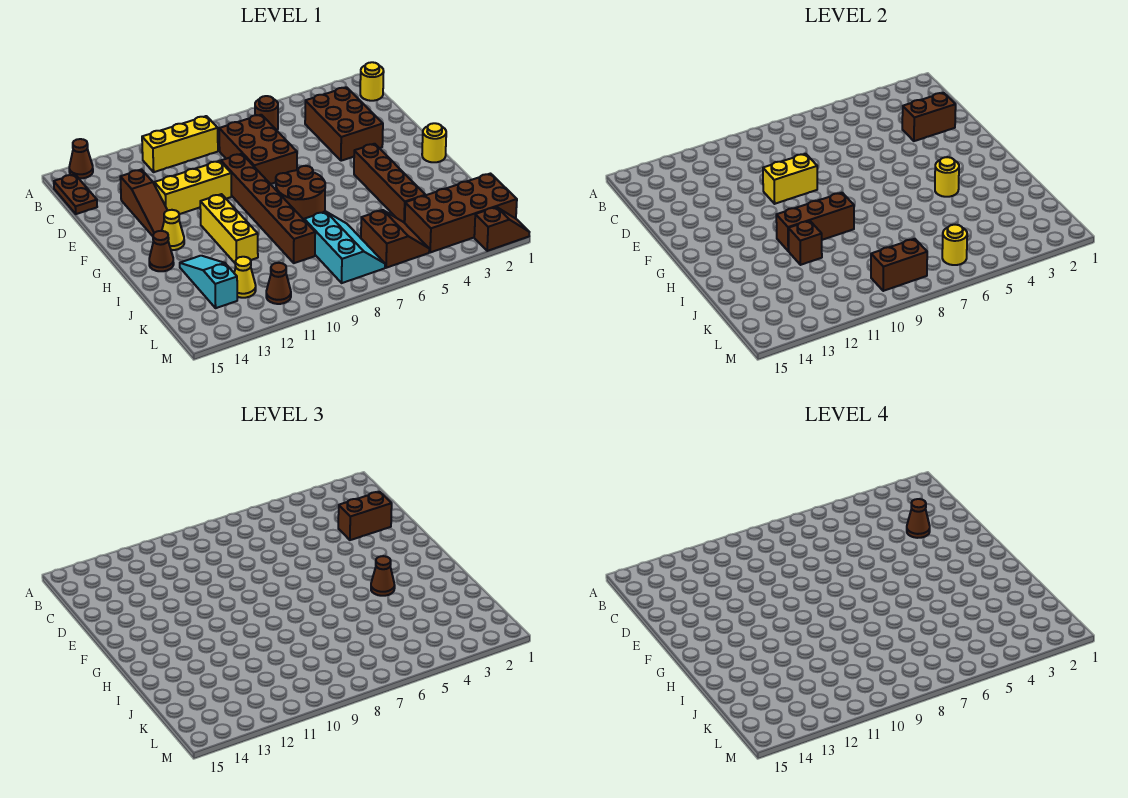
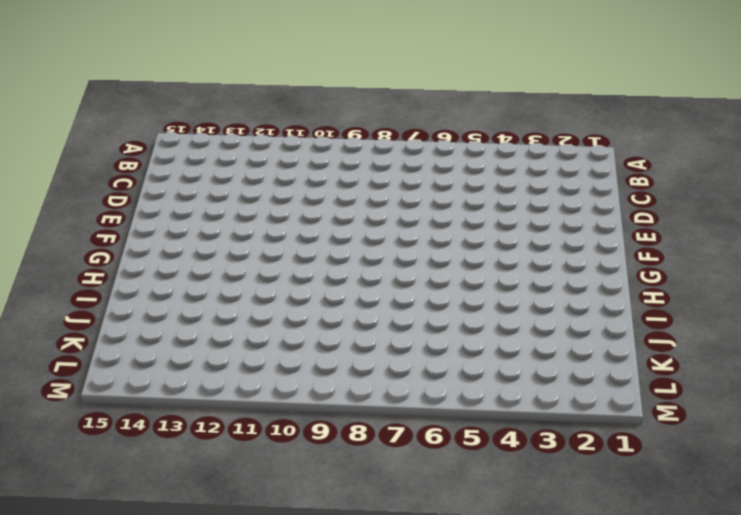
none -> brown cone A14 level 1
none -> yellow round brick B1 level 1
none -> brown round brick B6 level 1
none -> yellow brick B9:B11 level 1

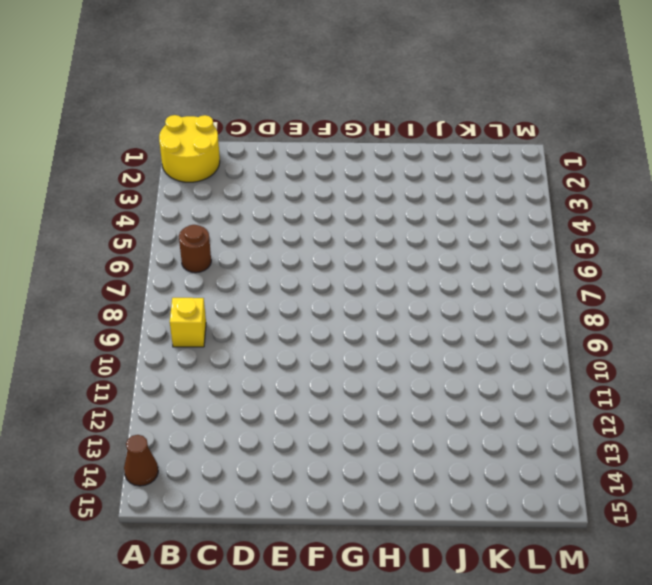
yellow round brick A1:B2 level 1 -> yellow round brick B1 level 1
yellow brick B9 level 1 -> yellow brick B9:B11 level 1
none -> brown plate B15:C15 level 1
none -> brown brick C3:E4 level 1
none -> brown brick C7:E8 level 1
none -> brown slope D13:F13 level 1 top D

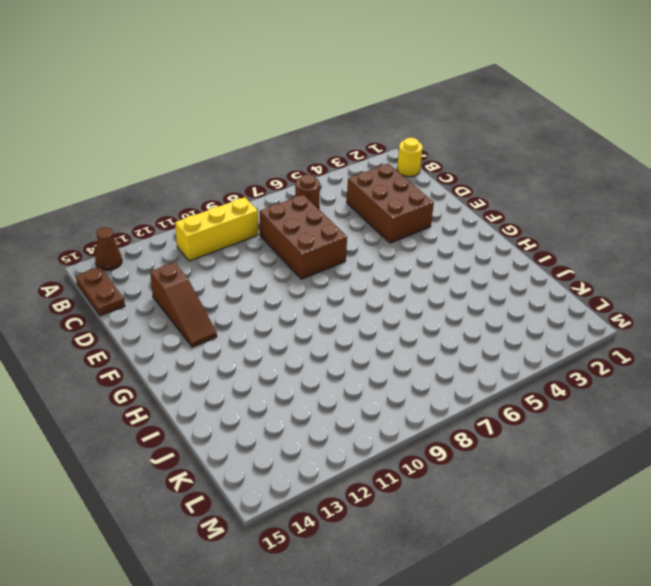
none -> brown brick E9:J9 level 1
none -> yellow brick E10:E12 level 1
none -> yellow round brick G1 level 1
none -> brown brick G4:J4 level 1

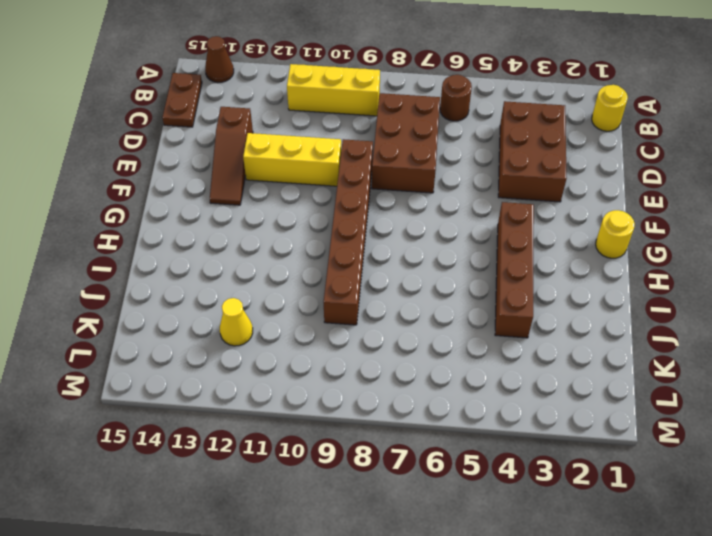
none -> brown round brick G7:H8 level 1
none -> yellow brick G11:I11 level 1
none -> yellow cone G13 level 1
none -> brown cone H14 level 1

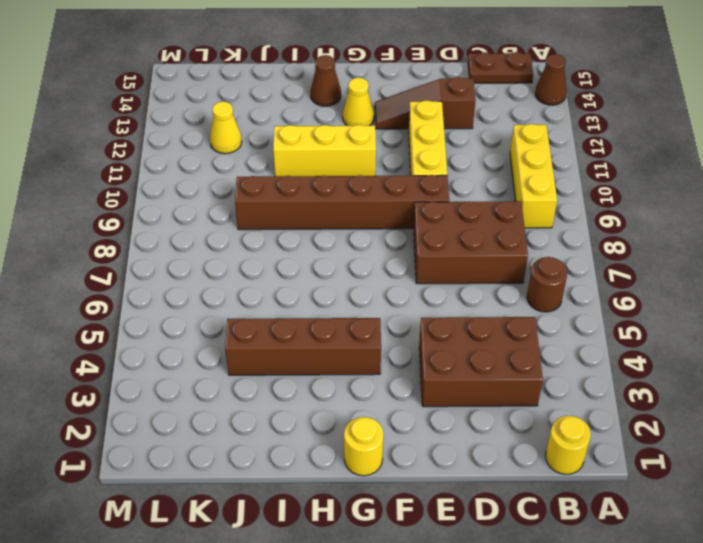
none -> brown round brick G7:H8 level 1
none -> cyan slope I13:K13 level 1 top K
none -> cyan slope J7:L8 level 1 top 8
none -> brown brick K1:L4 level 1

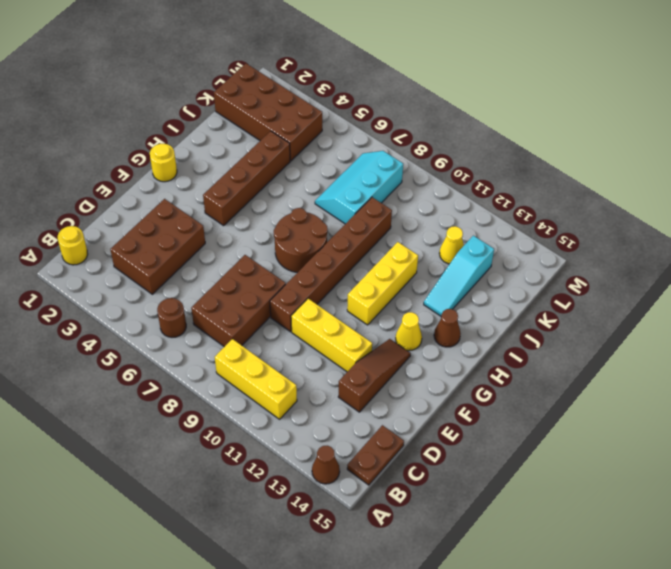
none -> brown slope K5:L6 level 1 top 6
none -> brown cone L11 level 1
none -> brown slope M1:M2 level 1 top 2
none -> brown brick D2:D3 level 2

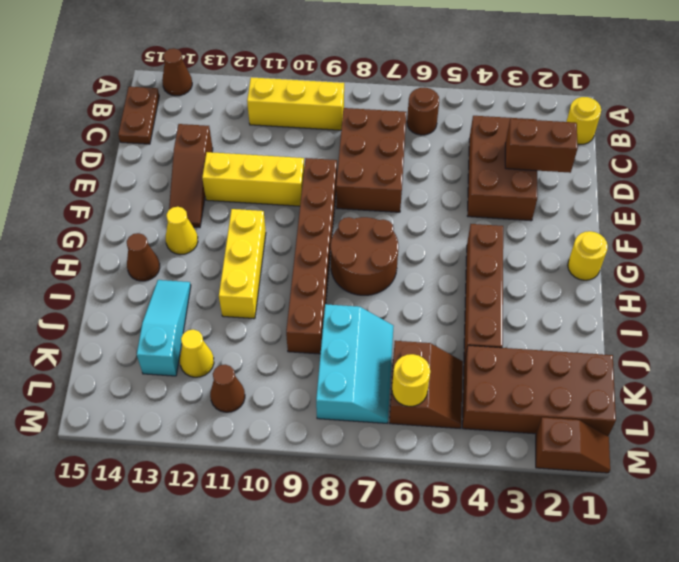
none -> yellow brick E9:E10 level 2
none -> yellow round brick H4 level 2
none -> brown brick H9:H11 level 2
none -> brown brick I11 level 2

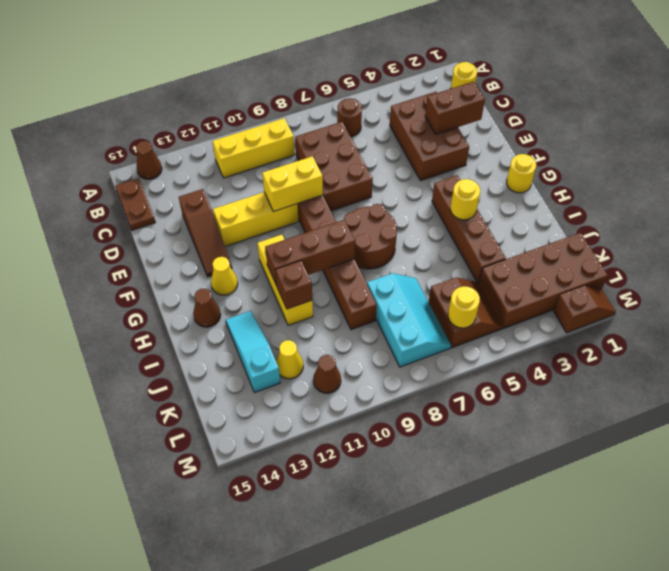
none -> brown brick L8:L9 level 2
none -> brown brick D2:D3 level 3
none -> brown cone H4 level 3
none -> brown cone D3 level 4

